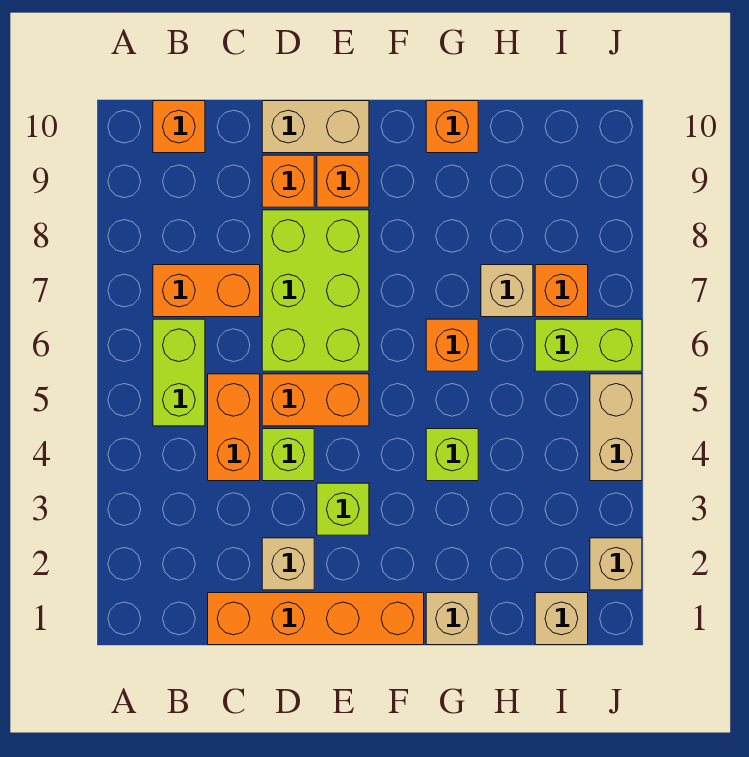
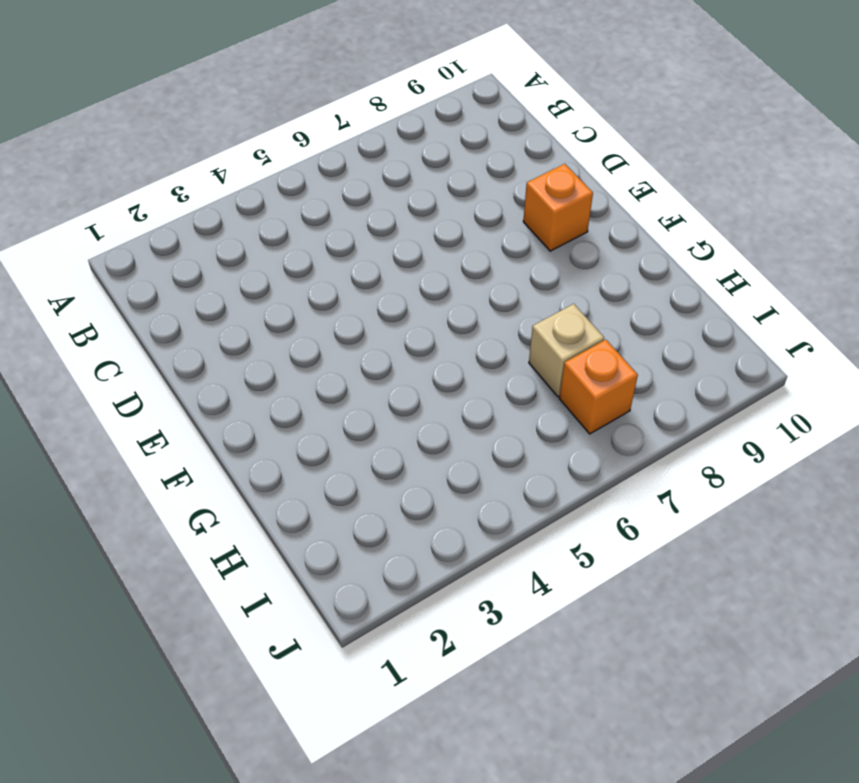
none -> lime brick B5:B6 level 1
none -> orange brick B7:C7 level 1
none -> orange brick B10 level 1

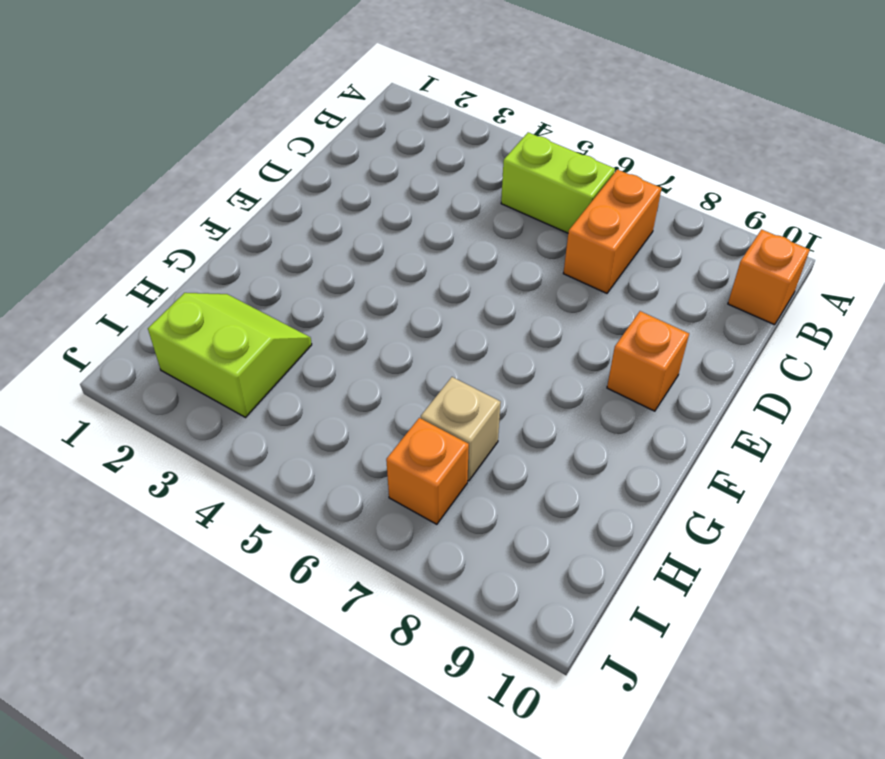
lime slope H2:I3 level 1 top I -> none
none -> orange brick C1:F1 level 1
none -> orange brick C4:C5 level 1
none -> tan brick D2 level 1

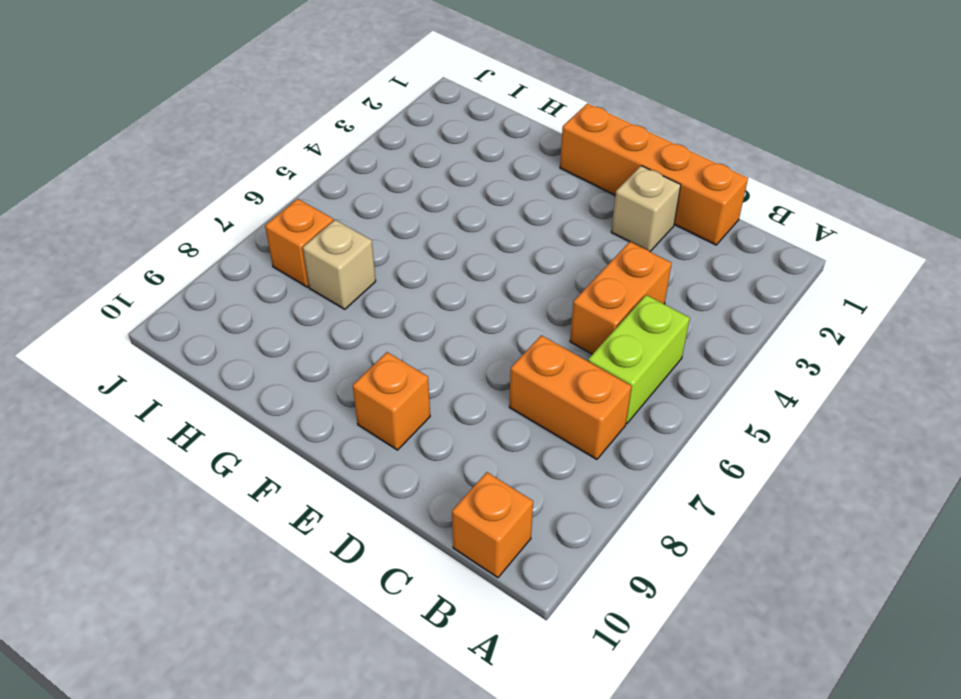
none -> lime brick D4 level 1
none -> orange brick D5:E5 level 1
none -> lime brick D6:E8 level 1

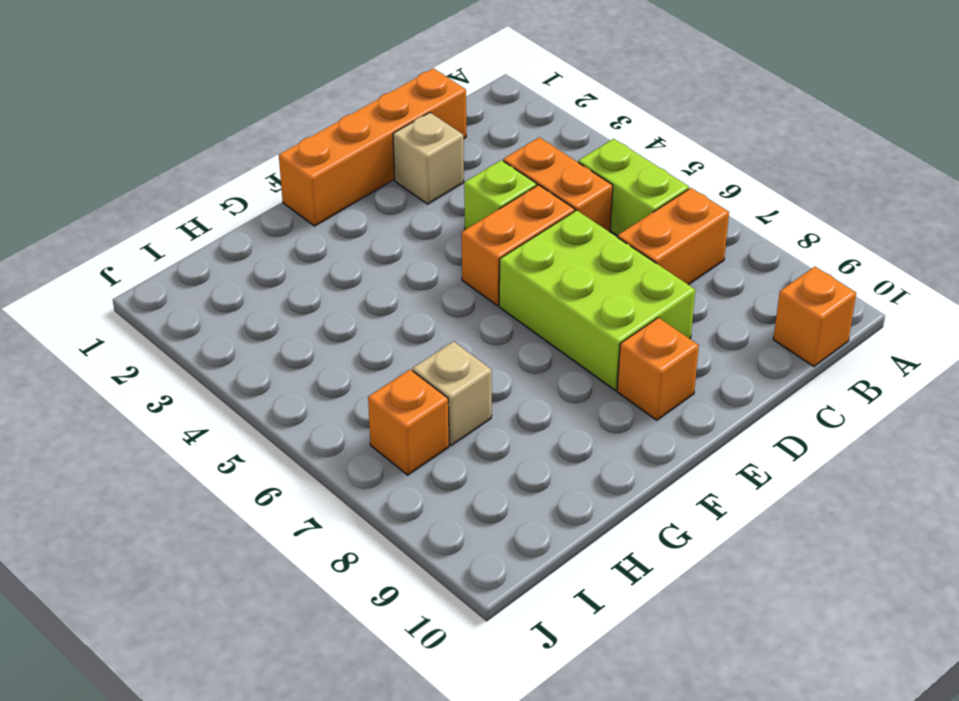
none -> orange brick D9 level 1
none -> tan brick D10:E10 level 1
none -> lime brick E3 level 1

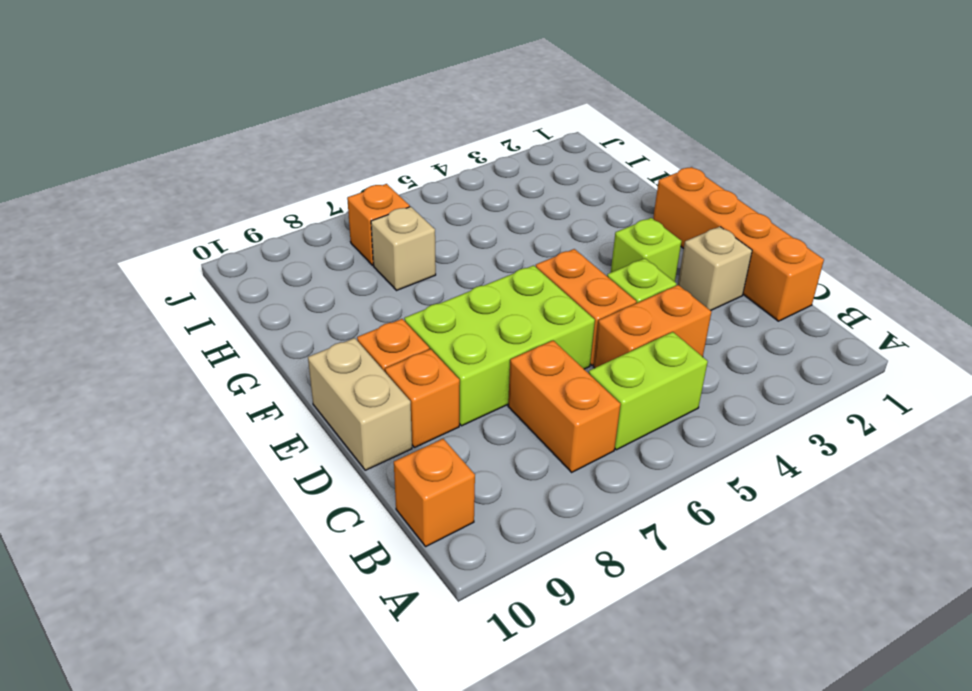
none -> tan brick G1 level 1
none -> lime brick G4 level 1
none -> orange brick G6 level 1

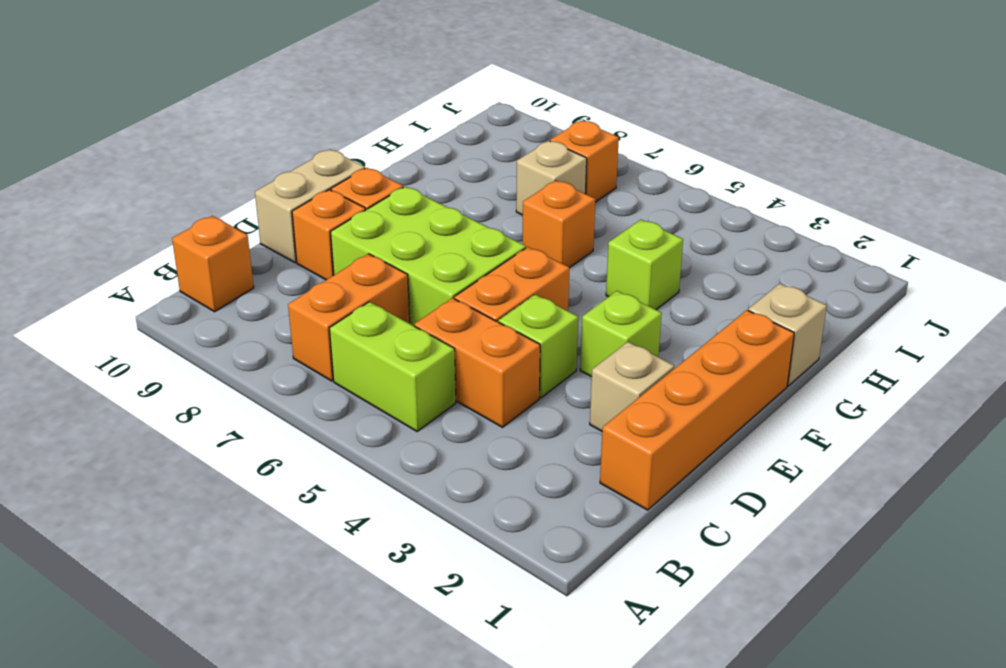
none -> orange brick G10 level 1
none -> tan brick I1 level 1
none -> lime brick I6:J6 level 1

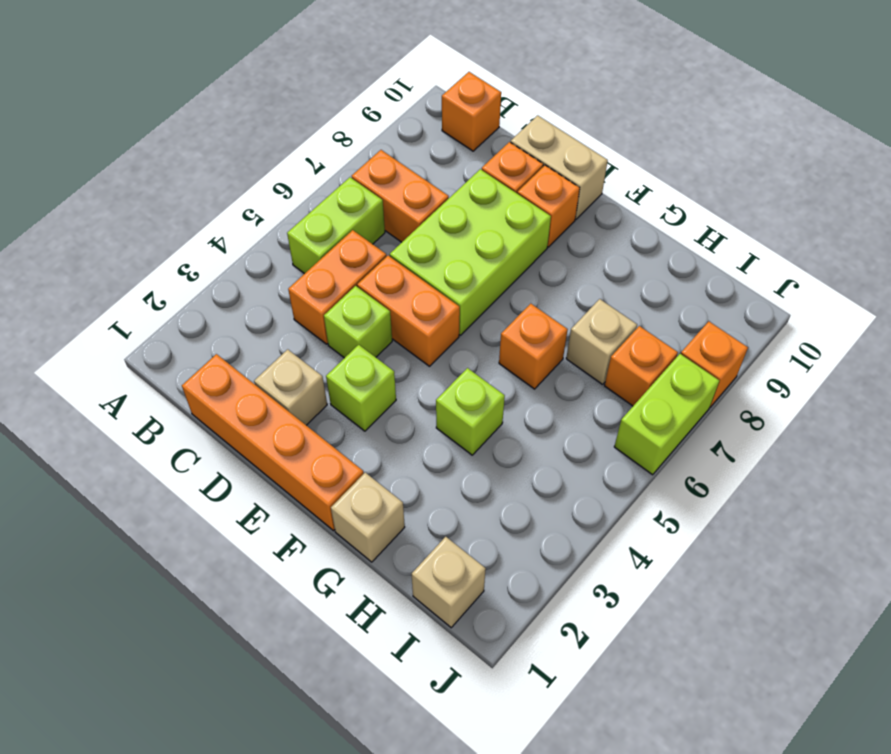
lime brick J6:J7 level 1 -> lime brick I6:J6 level 1
orange brick J8 level 1 -> orange brick G10 level 1
none -> tan brick J2 level 1
none -> tan brick J4:J5 level 1

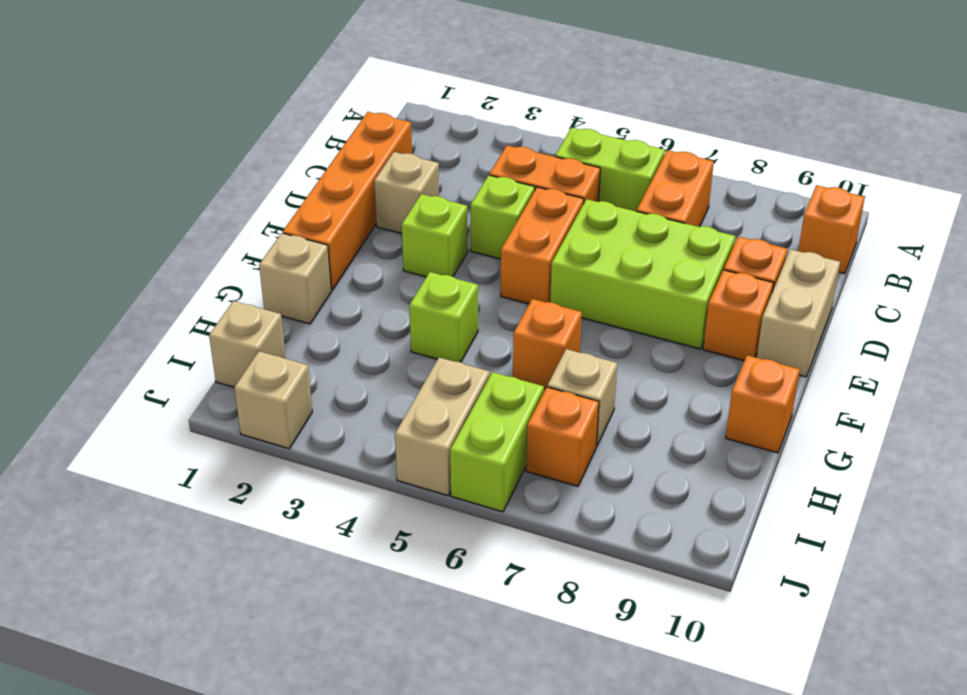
tan brick I5:J5 level 1 -> tan brick J4:J5 level 1

